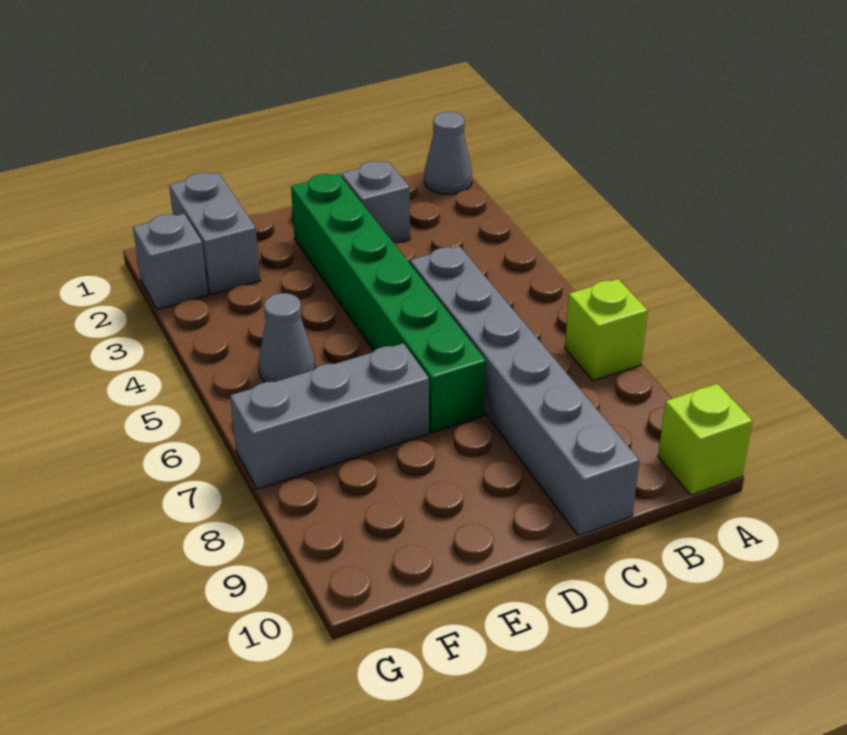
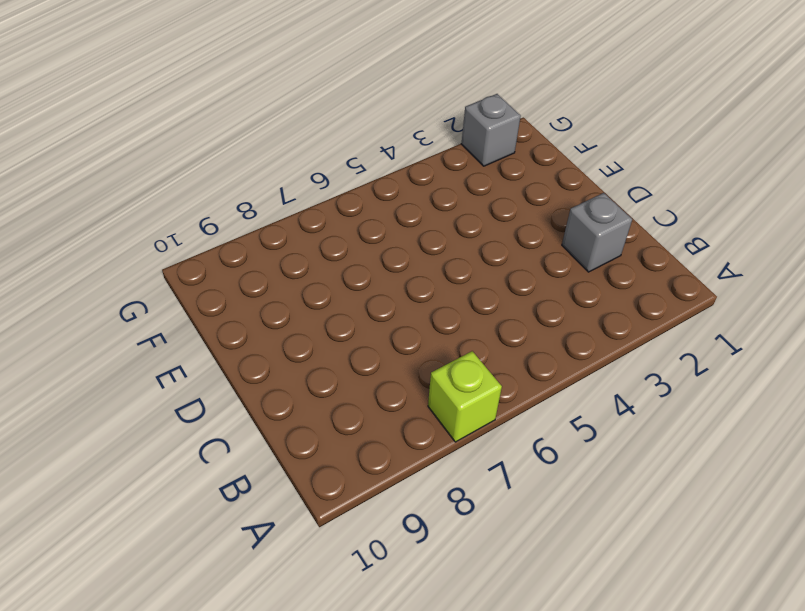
none -> grey cone A1 level 1
none -> lime brick A10 level 1

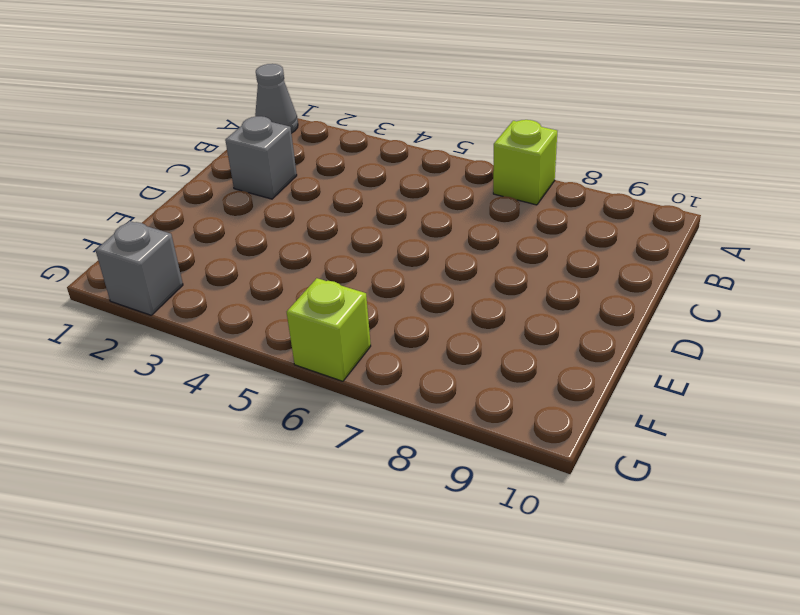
lime brick G6 level 1 -> lime brick A10 level 1
none -> grey brick C5:C10 level 1
none -> green brick D2:D7 level 1

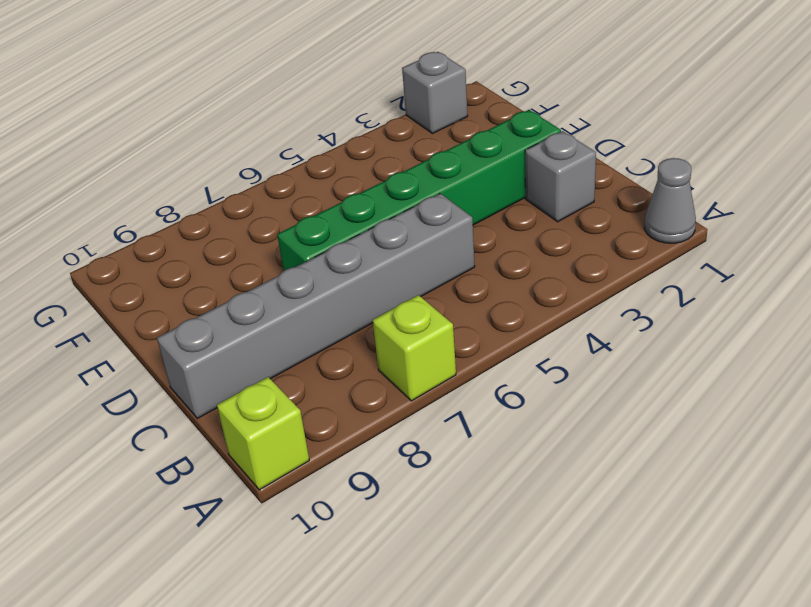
none -> grey brick E7:G7 level 1
none -> grey brick F1:F2 level 1

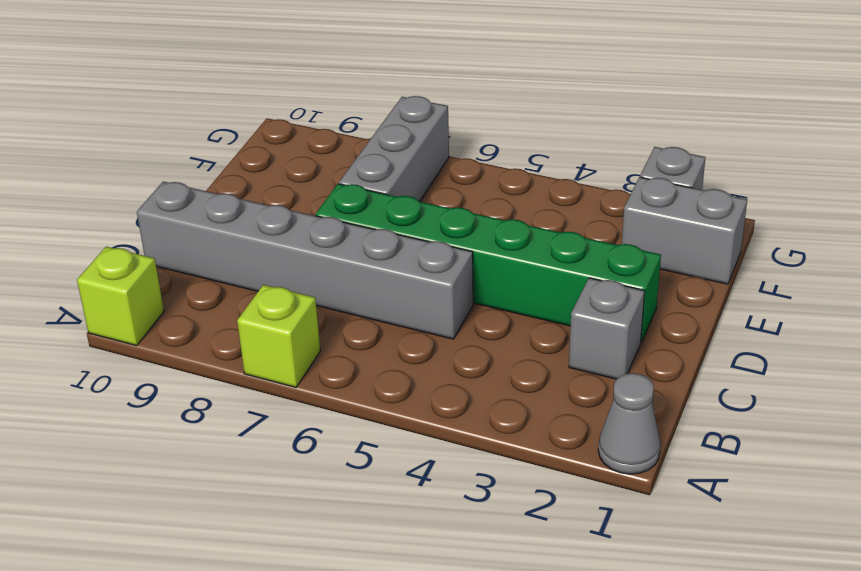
none -> grey cone F5 level 1

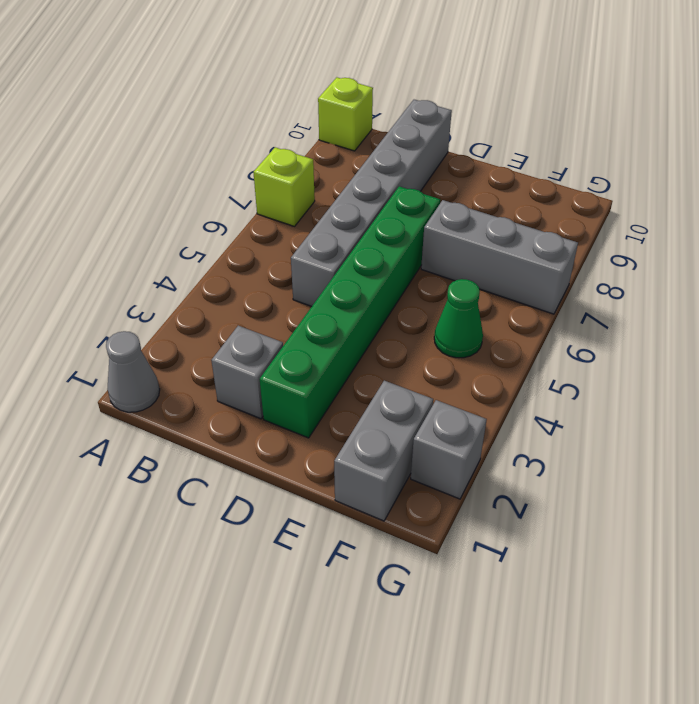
green cone F5 level 1 -> grey cone F5 level 1

